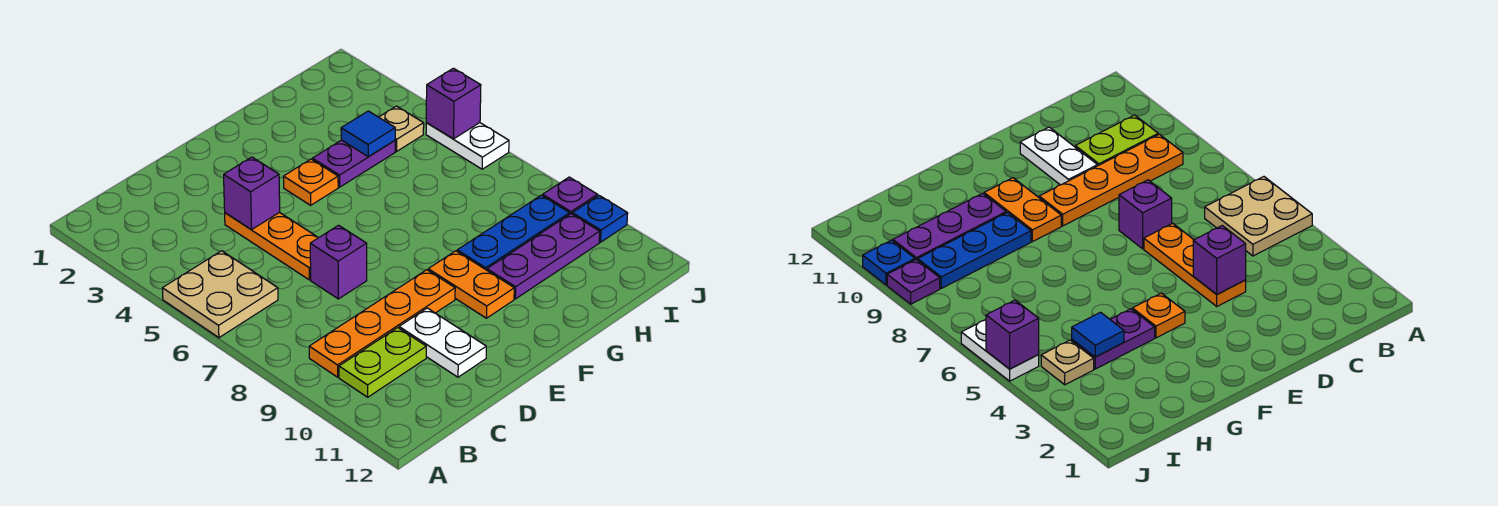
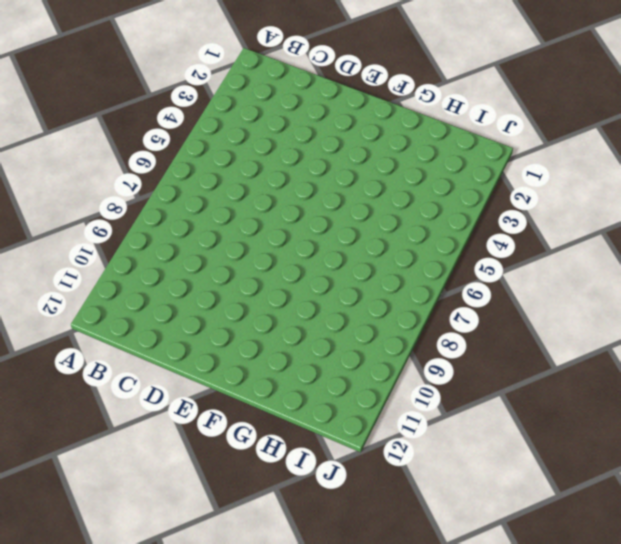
none -> tan plate A5:B6 level 1
none -> orange plate B9:E9 level 1
none -> lime plate B10:C10 level 1

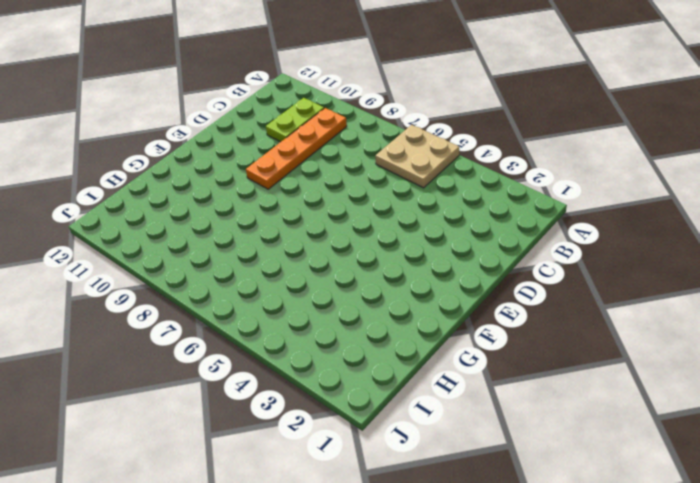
none -> orange plate D4:D6 level 1
none -> purple brick D7 level 1
none -> white plate D10:D11 level 1

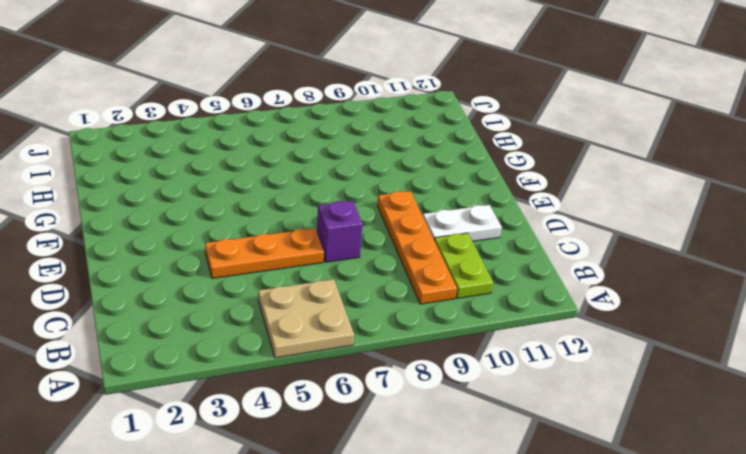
none -> orange plate F4 level 1
none -> orange plate F9:F10 level 1
none -> purple plate G4:H4 level 1

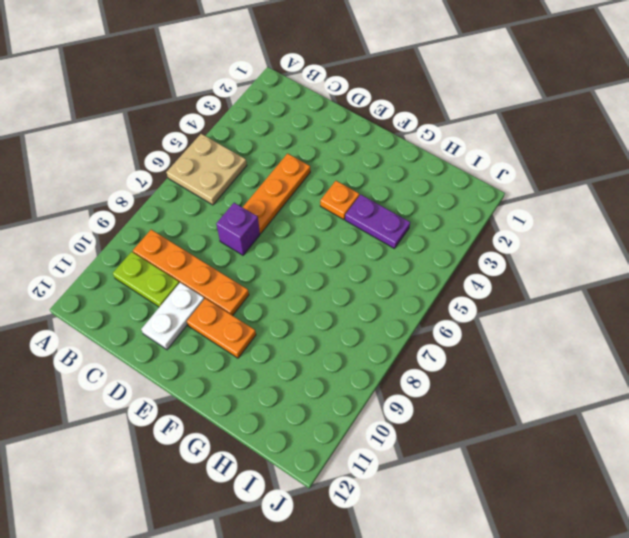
orange plate E10:F10 level 1 -> orange plate F9:F10 level 1
none -> blue plate G9:I9 level 1
none -> purple plate G10:I10 level 1
none -> tan plate I4 level 1

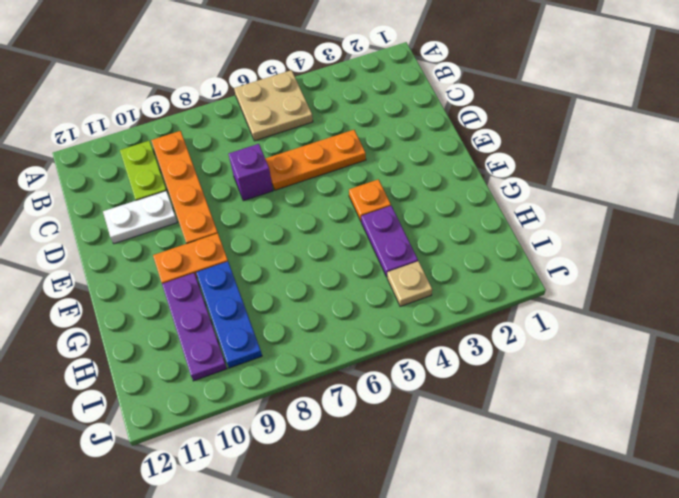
none -> white plate J5:J6 level 1
none -> purple plate J9 level 1
none -> blue plate J10 level 1

